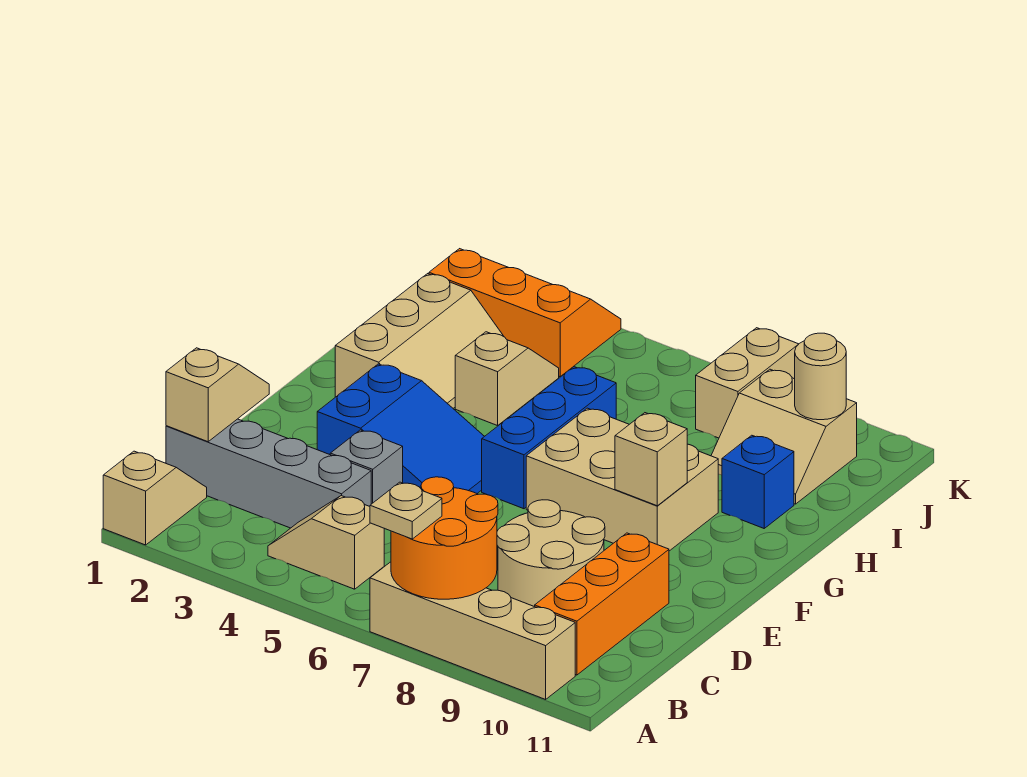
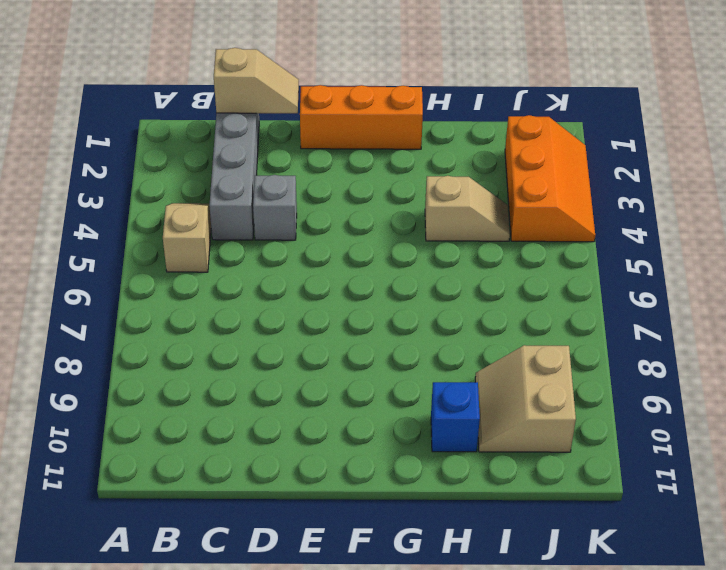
orange brick E1:G1 level 1 -> orange brick B10:D10 level 1
none -> tan slope A1:B1 level 1 top A
none -> tan brick A7:A10 level 1
none -> tan round brick C8:D9 level 1

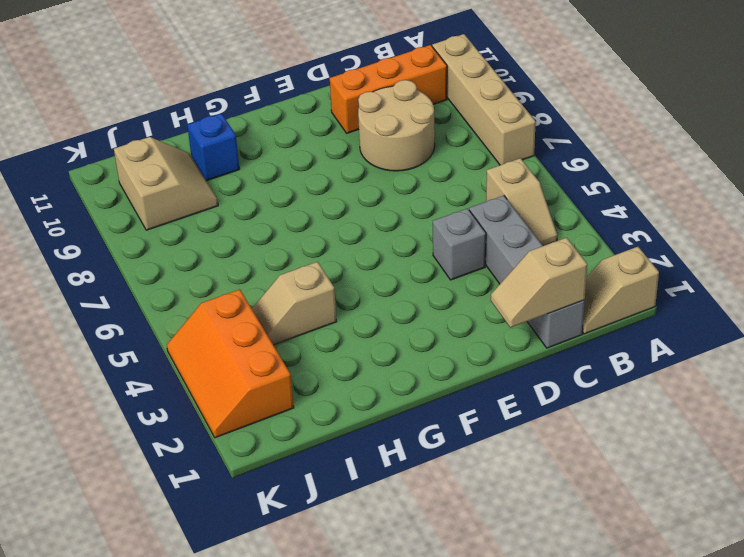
none -> blue slope E3:F5 level 1 top 3
none -> blue brick F6:H6 level 1
none -> tan brick F7:G9 level 1

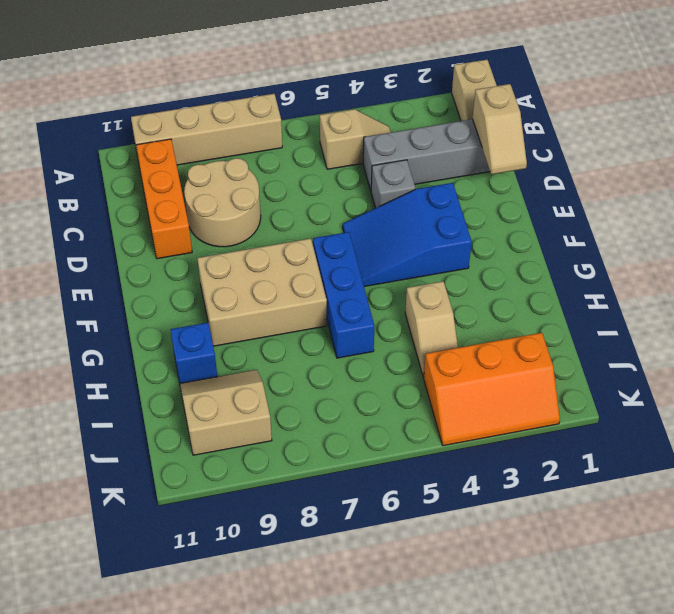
none -> tan slope G2:I3 level 1 top 2
none -> tan brick J8:K8 level 1
none -> orange round brick A7:B8 level 2

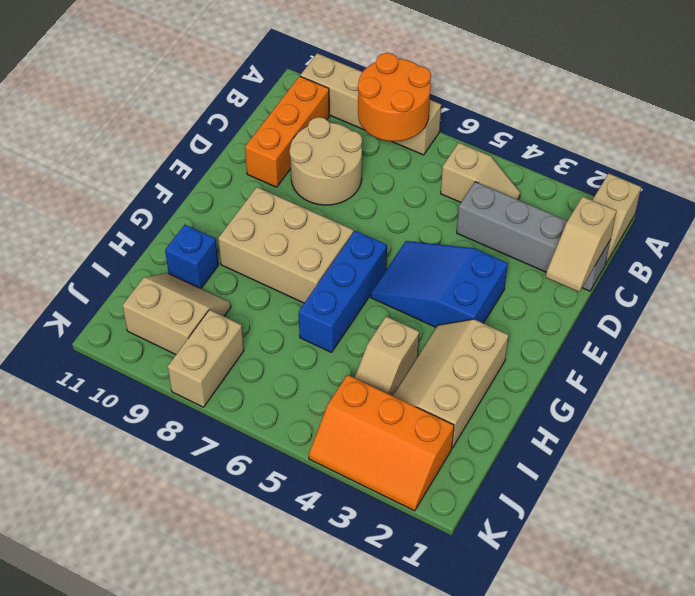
none -> grey brick D4 level 1
none -> tan brick F9 level 2
none -> tan round brick J10 level 2

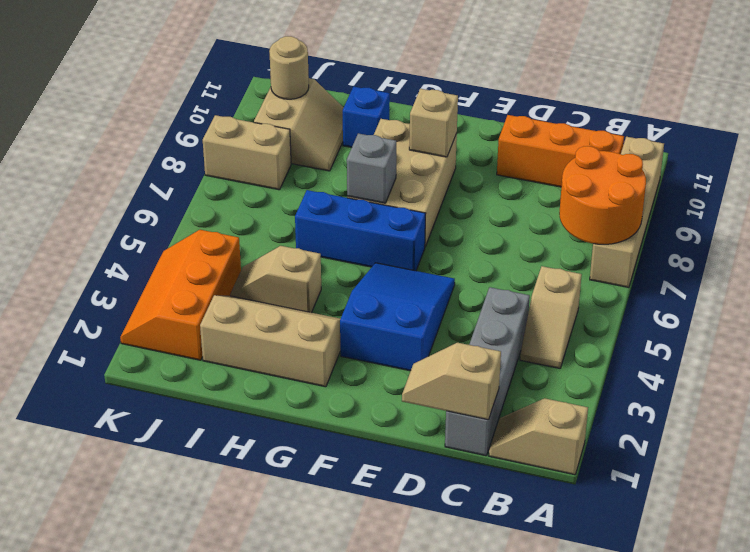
grey brick G7 level 2 -> grey brick D4 level 1
none -> tan round brick C8:D9 level 1
none -> tan plate A7 level 3

